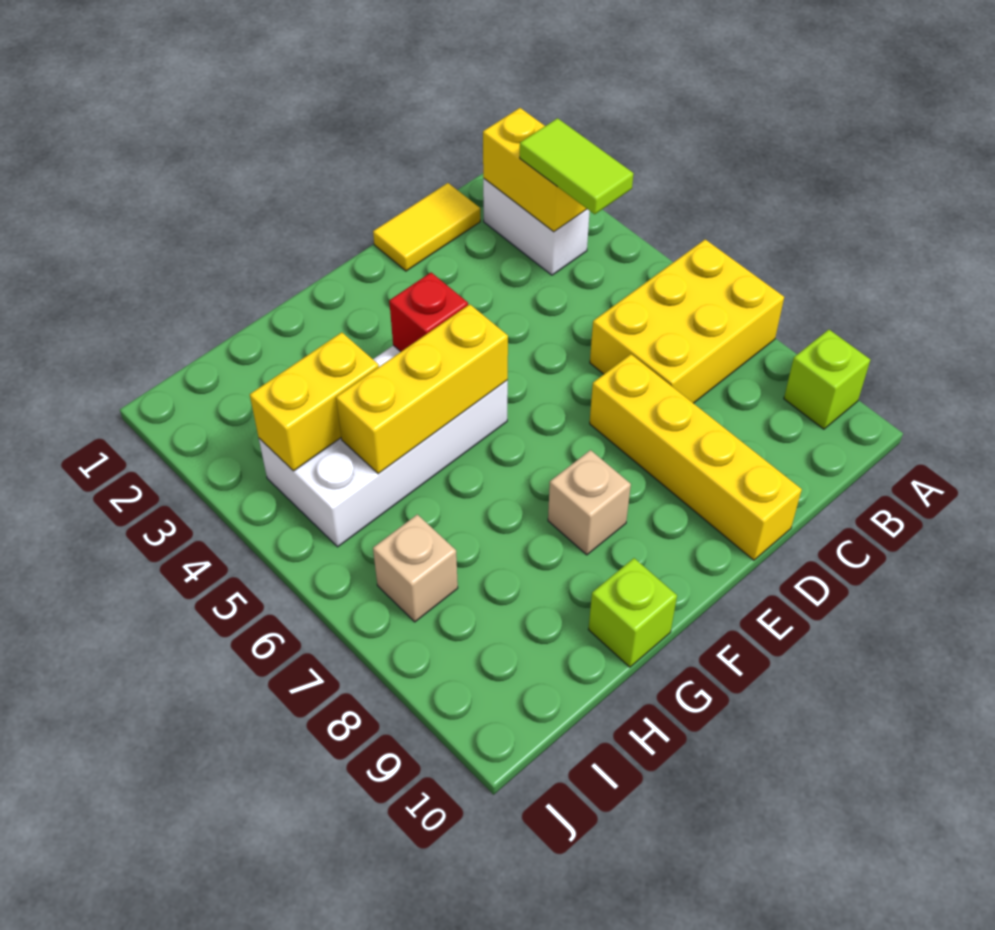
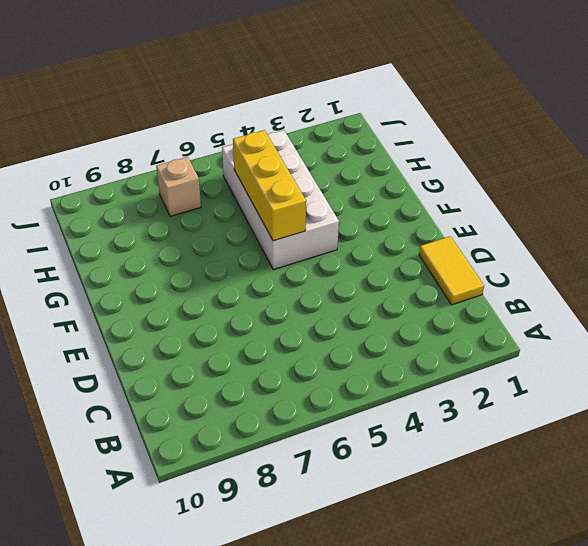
none -> yellow brick A6:C7 level 1
none -> lime brick A9 level 1
none -> white brick B2:B3 level 1

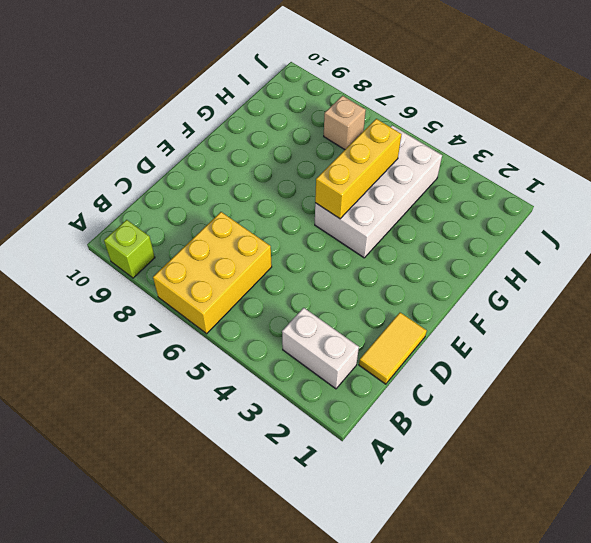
none -> yellow brick D7:D10 level 1
none -> tan brick F8 level 1
none -> lime brick G10 level 1

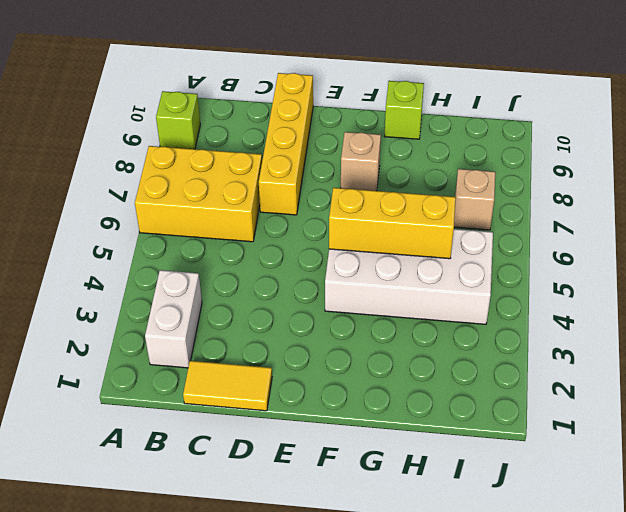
none -> yellow brick B2:B3 level 2
none -> red brick F4 level 2
none -> yellow brick H4:I4 level 2

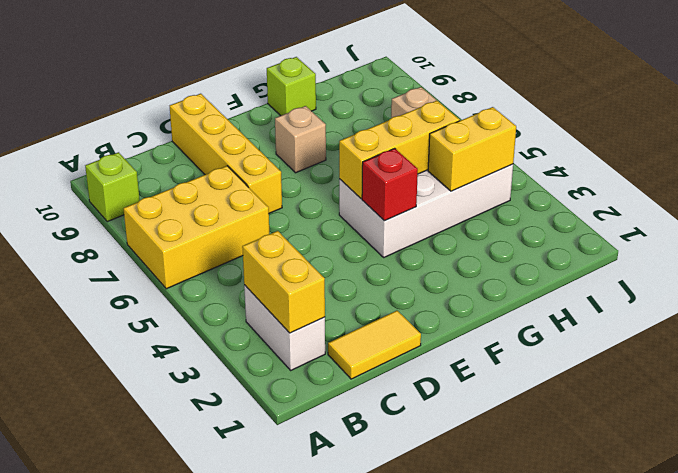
none -> lime tile B3:B4 level 3

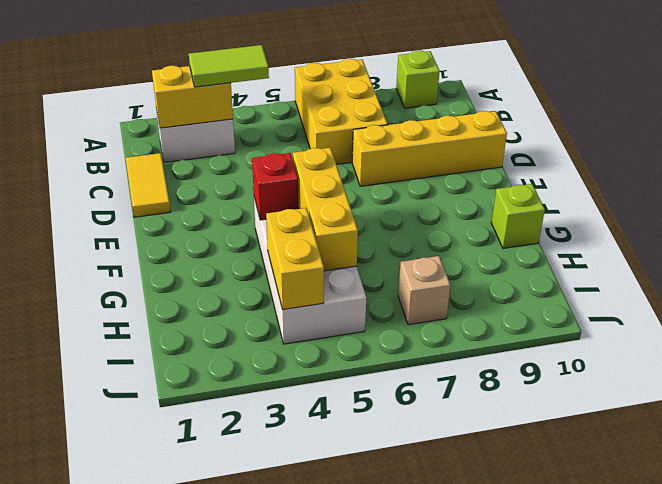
none -> tan brick F8 level 1

